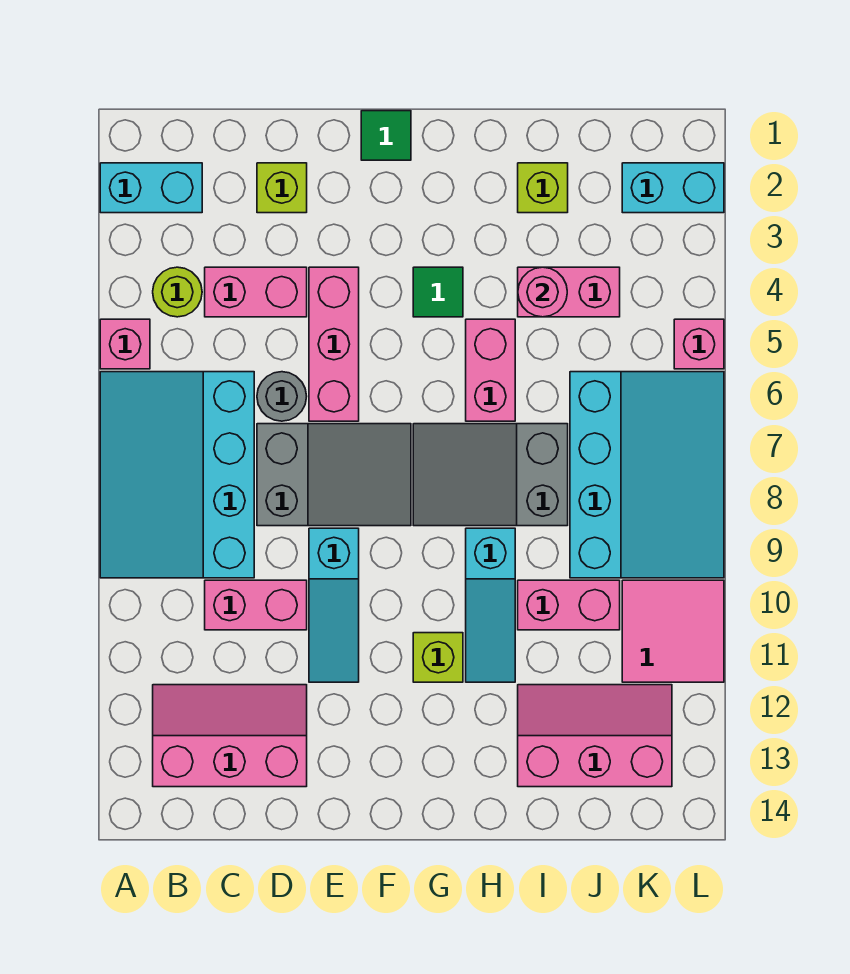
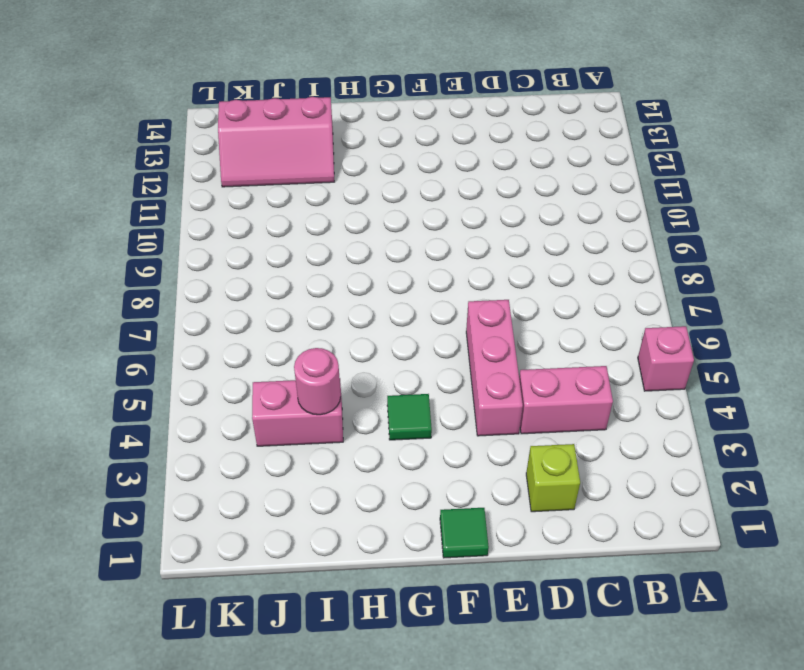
none -> cyan brick A2:B2 level 1
none -> cyan slope A6:C9 level 1 top C
none -> lime round brick B4 level 1

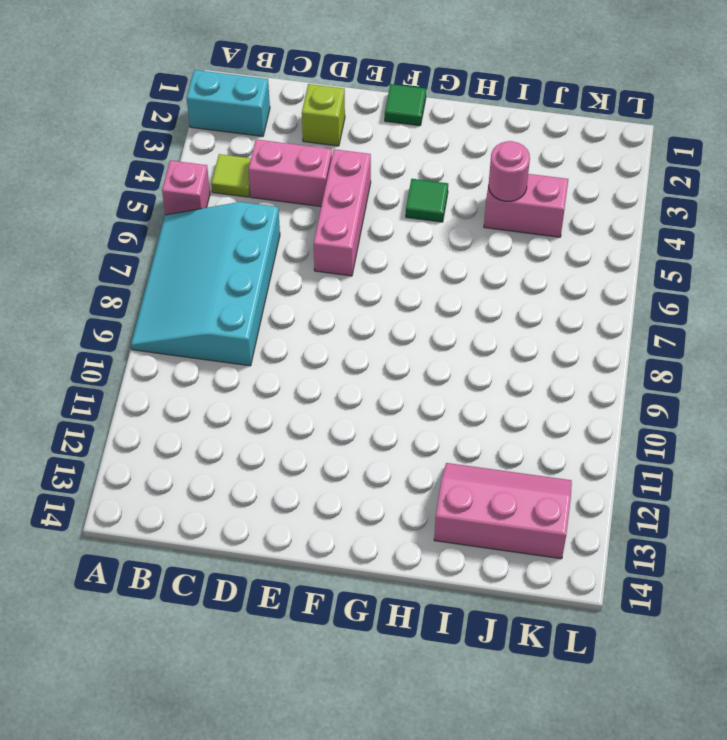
lime tile B4 level 1 -> lime round brick B4 level 1
none -> pink slope B12:D13 level 1 top 13
none -> pink brick C10:D10 level 1
none -> grey round brick D6 level 1

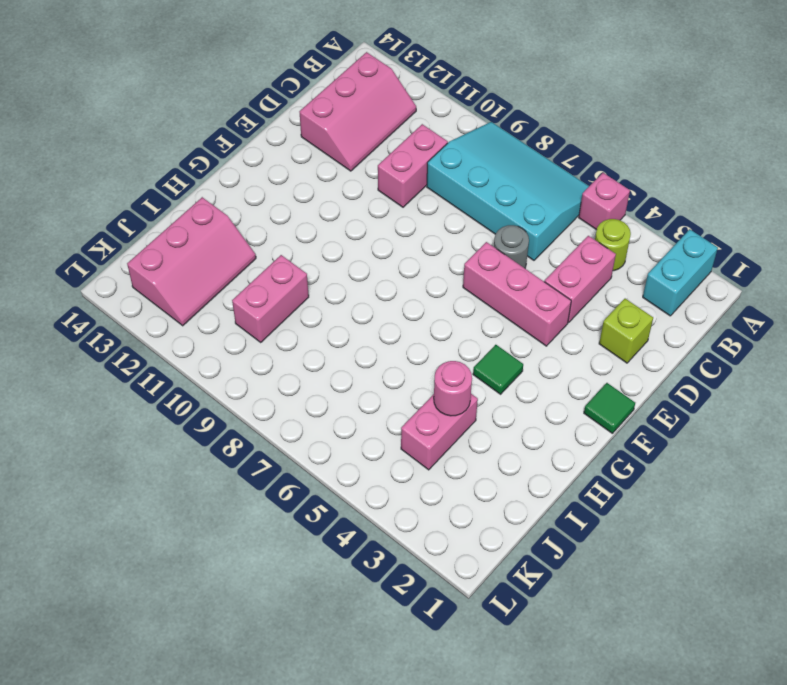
none -> grey slope D7:F8 level 1 top D
none -> cyan slope E9:E11 level 1 top 9
none -> grey slope G7:I8 level 1 top I

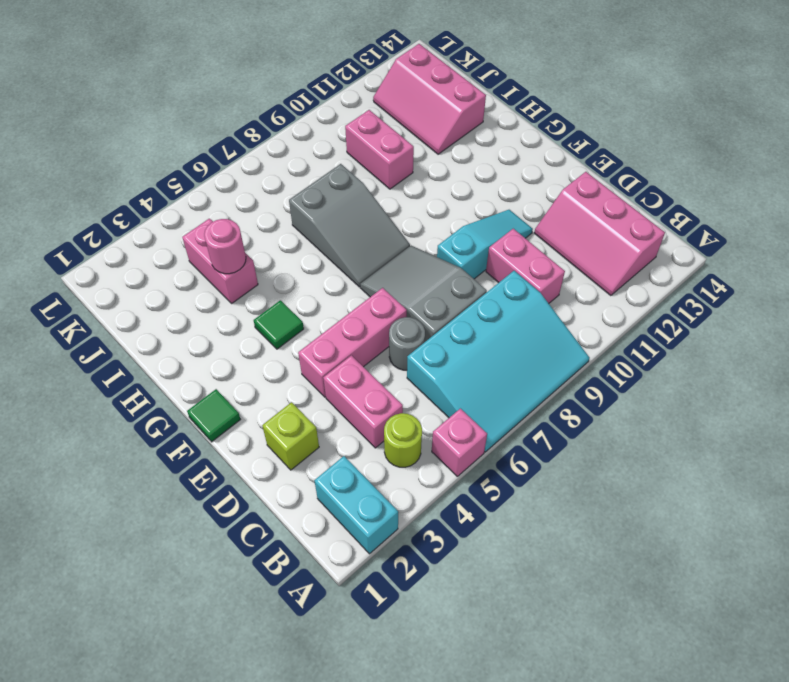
none -> lime brick G11 level 1
none -> pink brick H5:H6 level 1
none -> cyan slope H9:H11 level 1 top 9

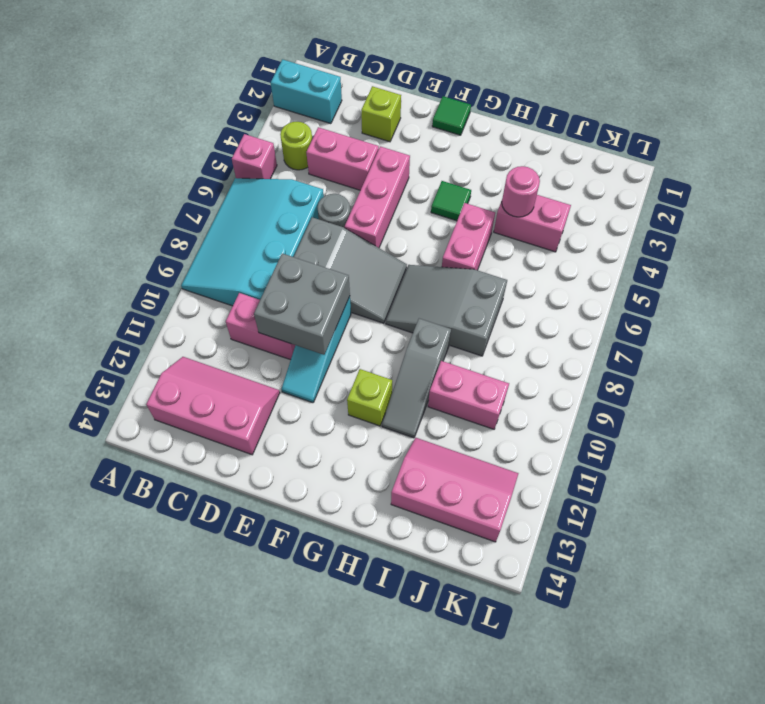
grey brick D9:E10 level 2 -> none
grey slope H9:H11 level 1 top 9 -> cyan slope H9:H11 level 1 top 9
none -> lime brick I2 level 1
none -> cyan slope J6:L9 level 1 top J
none -> cyan brick K2:L2 level 1

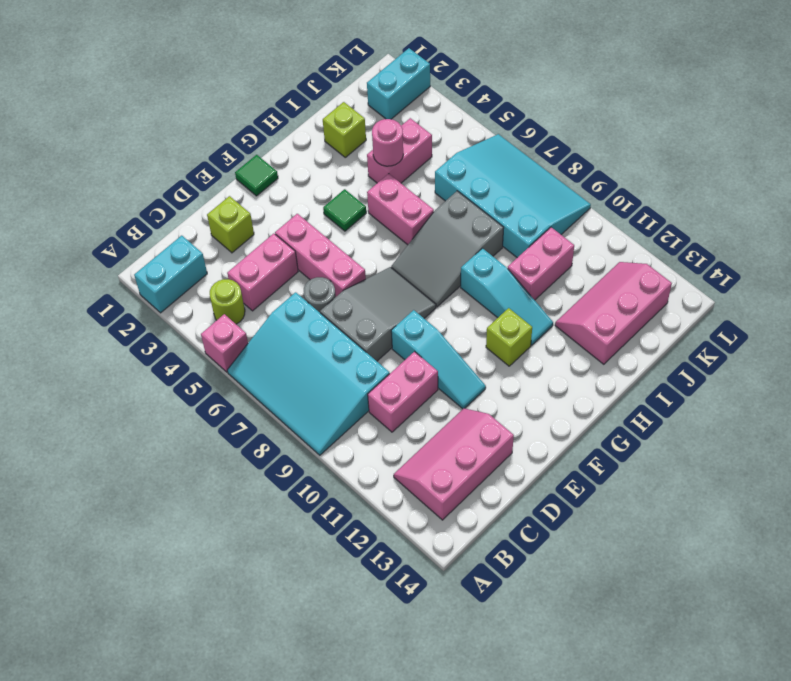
none -> pink tile K10:L11 level 1
none -> pink brick L5 level 1

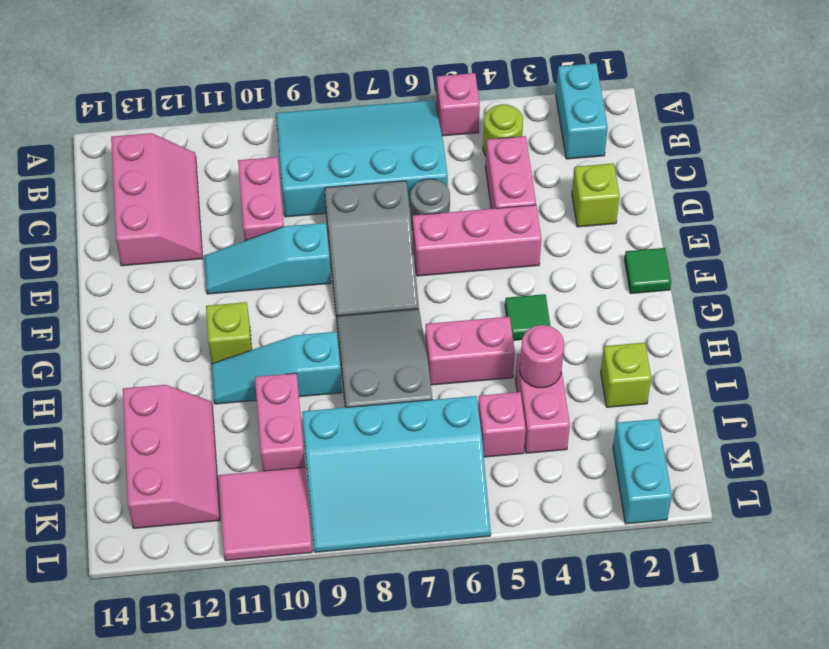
pink brick J5 level 1 -> pink brick L5 level 1

